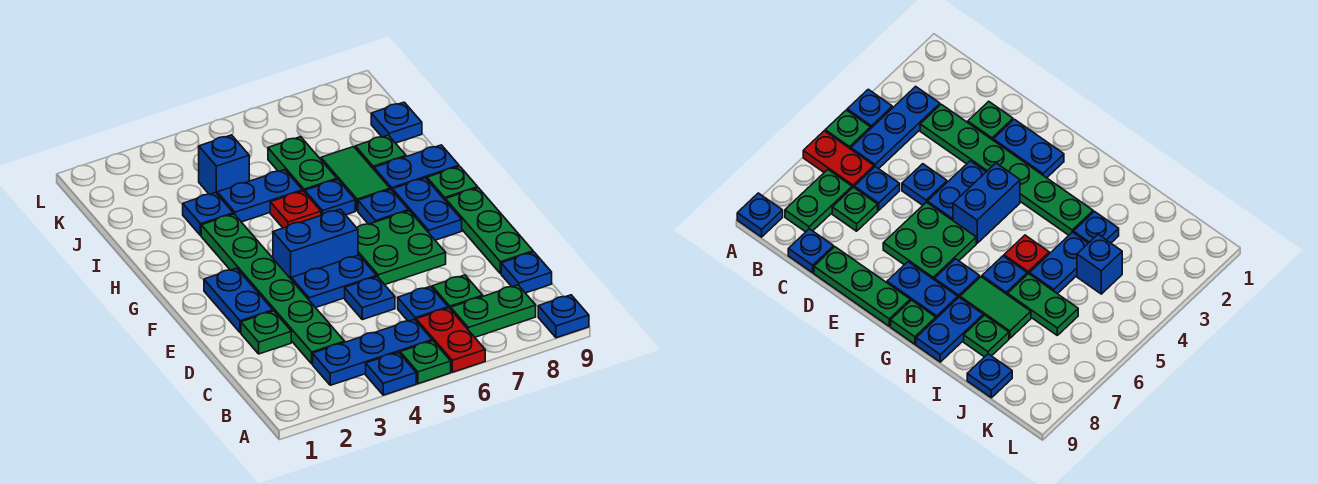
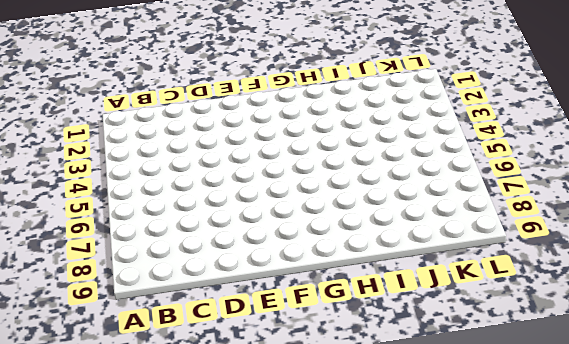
none -> blue plate A4 level 1
none -> green plate A5 level 1
none -> red plate A6:B6 level 1
none -> blue plate A9 level 1

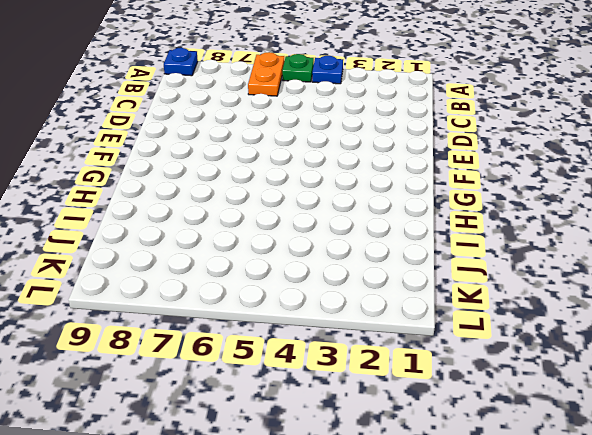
orange plate A6:B6 level 1 -> red plate A6:B6 level 1
none -> blue plate B3:B5 level 1
none -> green plate B7:B8 level 1
none -> green plate C3:H3 level 1
none -> blue plate C6 level 1

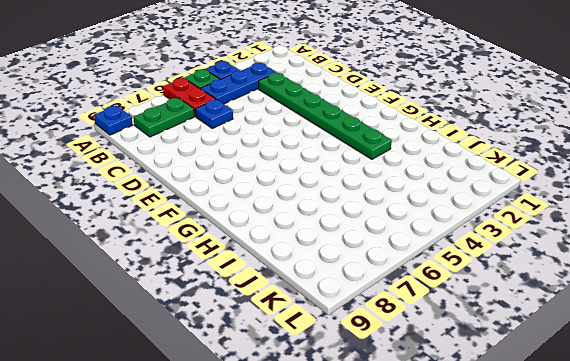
none -> green plate C7 level 1
none -> blue plate C9 level 1
none -> green plate D2 level 1
none -> blue plate D5 level 1

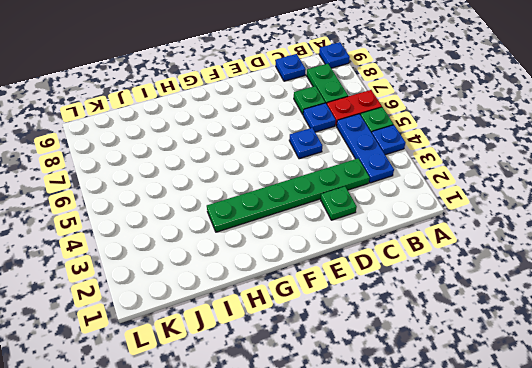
none -> green plate D9:F9 level 1
none -> blue plate E2:F2 level 1
none -> blue plate E4:E5 level 1
none -> green plate E6:F7 level 1

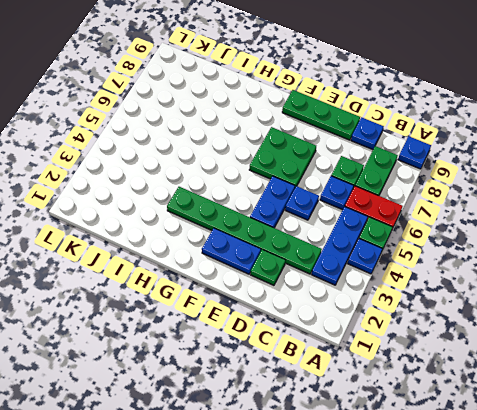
none -> blue brick F4:F5 level 1
none -> blue plate F8:G8 level 1
none -> blue plate G7 level 1
none -> green plate G9 level 1

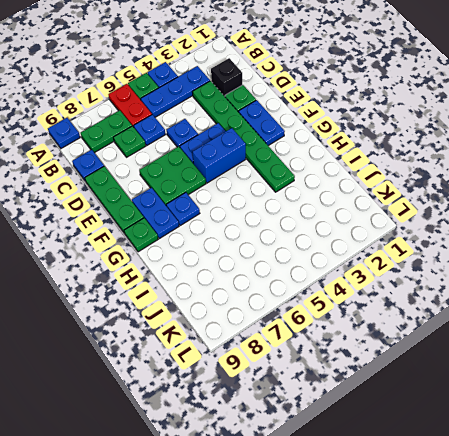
black brick C2 level 1 -> none
none -> red plate H5 level 1
none -> blue plate H6 level 1
none -> green tile H7:I7 level 1
none -> blue plate H8:H9 level 1

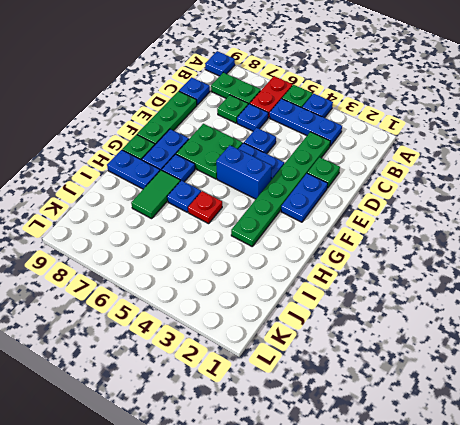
none -> blue plate I3 level 1
none -> blue plate I4:I5 level 1
none -> green plate I6:J6 level 1
none -> green plate I8 level 1

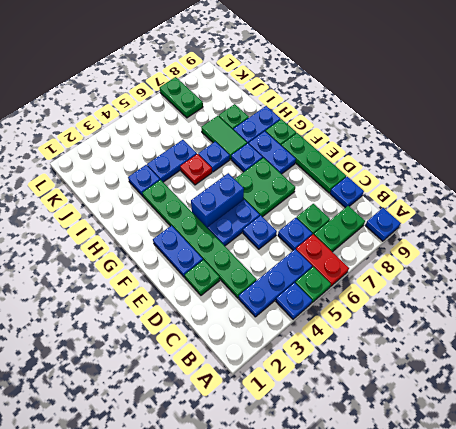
green plate K7:L7 level 1 -> green plate I6:J6 level 1
none -> blue brick J4 level 1
none -> blue plate J9 level 1

